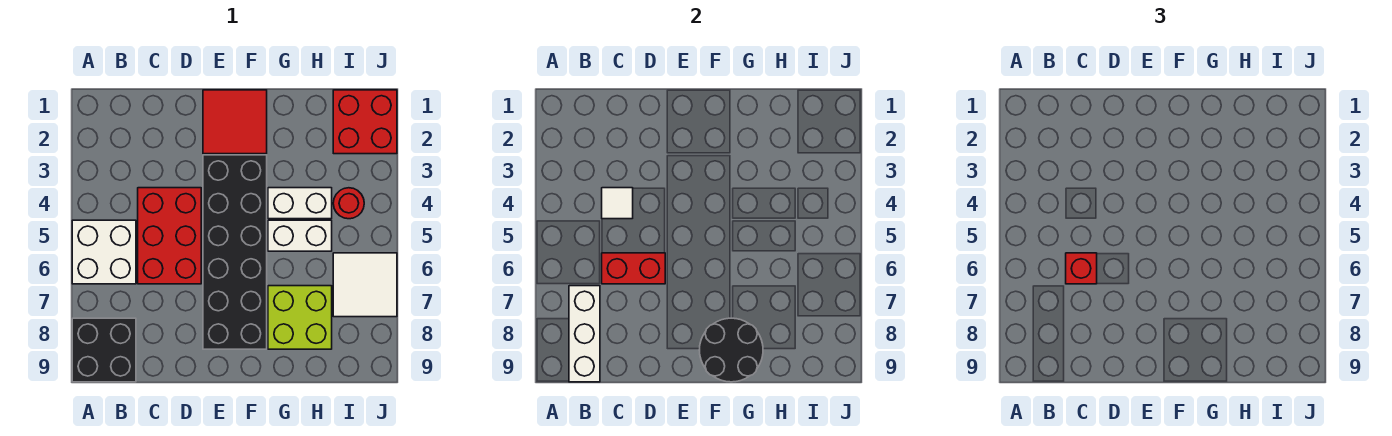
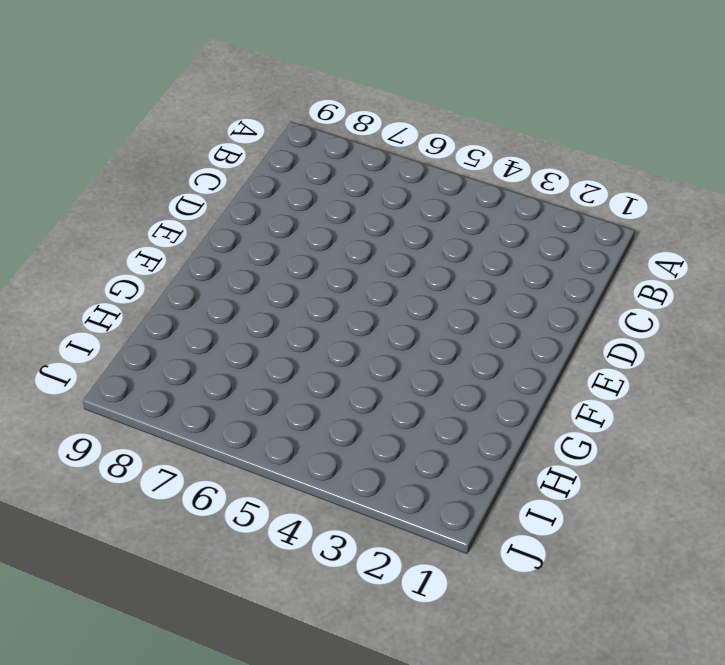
none -> white brick A5:B6 level 1
none -> black brick A8:B9 level 1
none -> red brick C4:D6 level 1

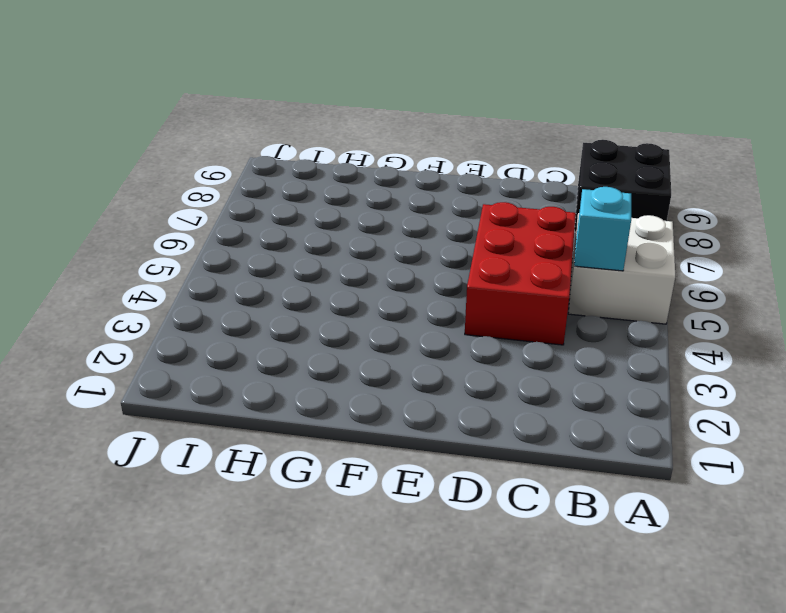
cyan brick B5 level 2 -> none
none -> red tile E1:F2 level 1
none -> black brick E3:F8 level 1
none -> white brick G4:H4 level 1

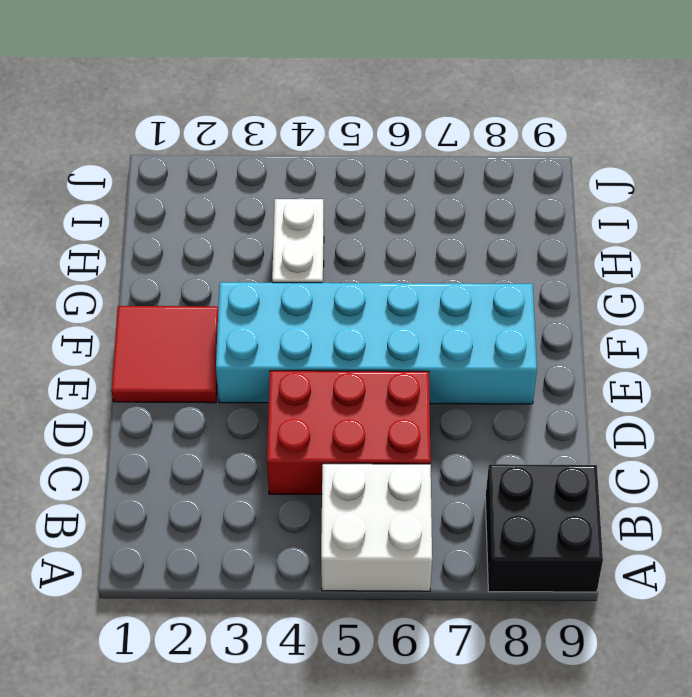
cyan brick E3:F8 level 1 -> black brick E3:F8 level 1
none -> white brick G5:H5 level 1
none -> lime brick G7:H8 level 1
none -> red brick I1:J2 level 1

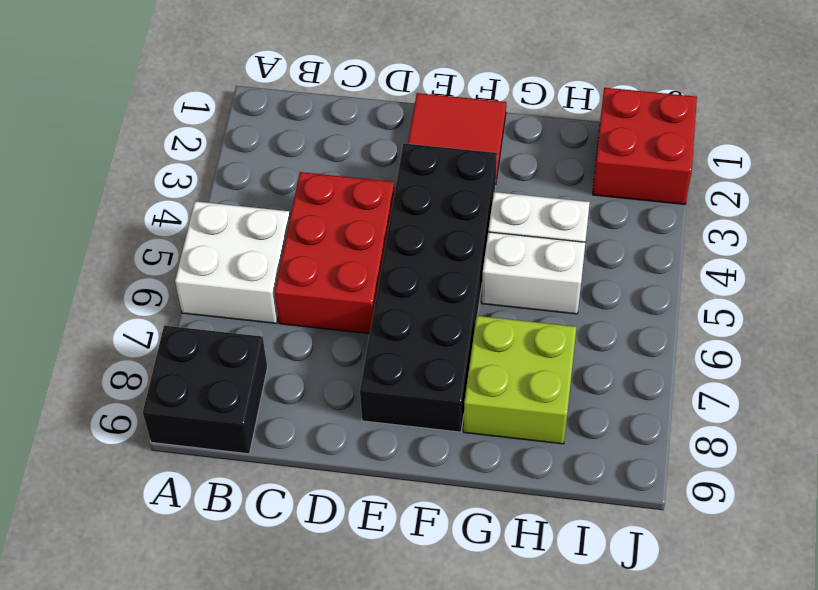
none -> red round brick I4 level 1
none -> white tile I6:J7 level 1
none -> white brick B7:B9 level 2

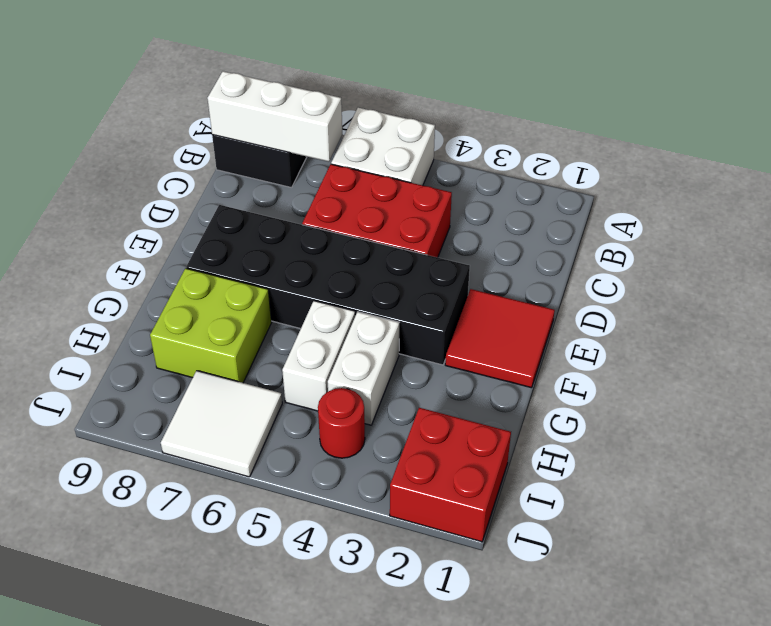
none -> white tile C4 level 2
none -> red brick C6:D6 level 2
none -> black round brick F8:G9 level 2

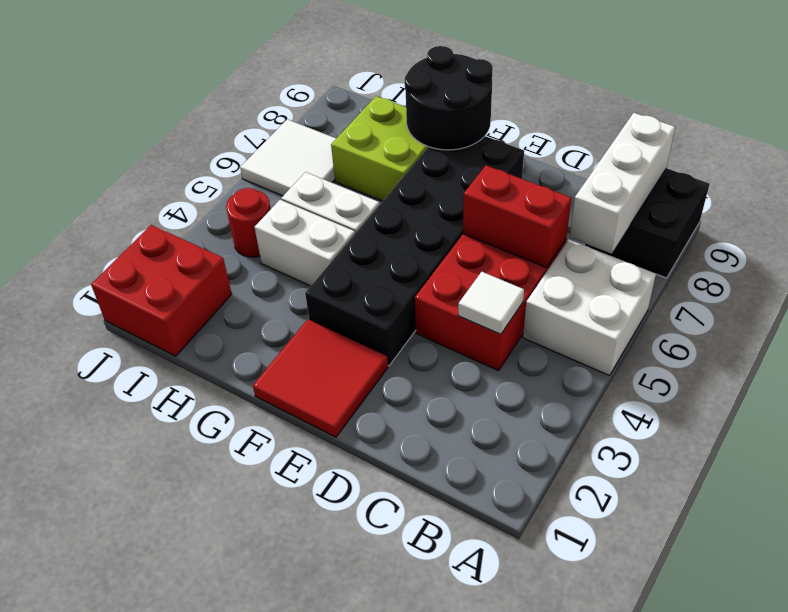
none -> red brick C6 level 3

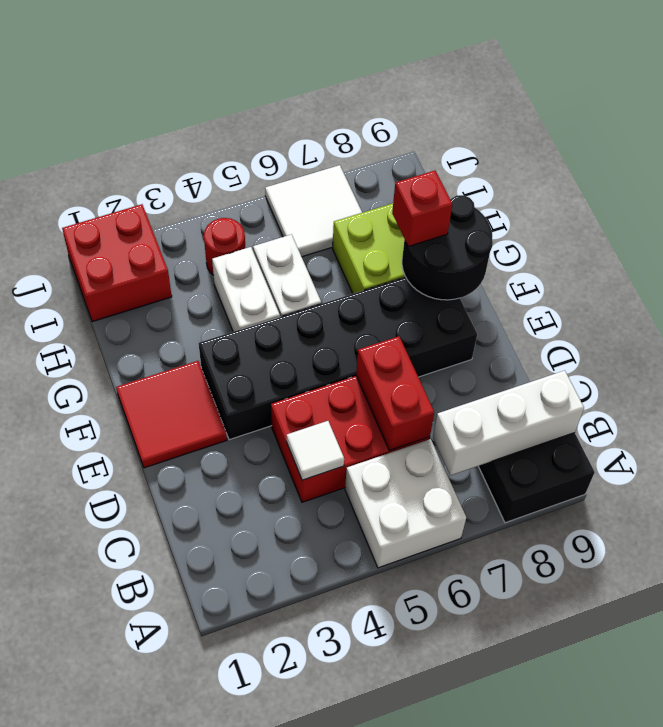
red brick G8 level 3 -> red brick C6 level 3

